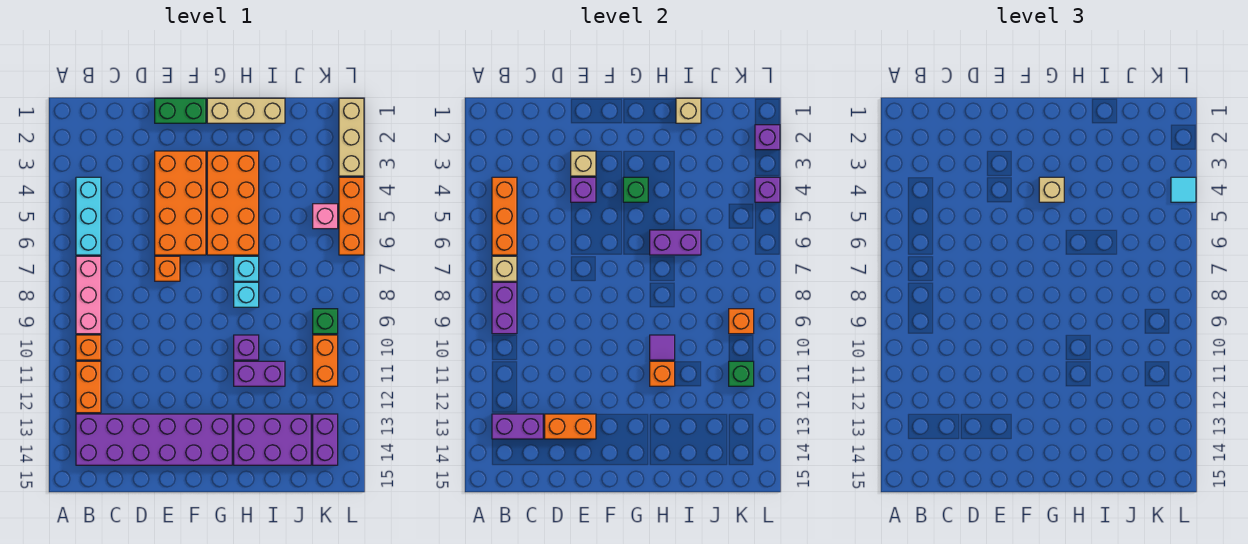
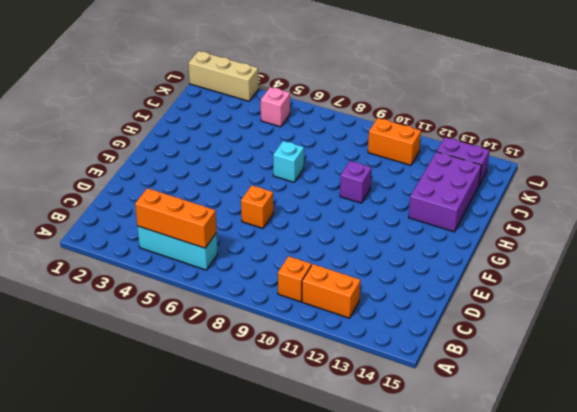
none -> pink brick B7:B9 level 1
none -> purple brick B13:G14 level 1
none -> green brick E1:F1 level 1
none -> orange brick E3:F6 level 1

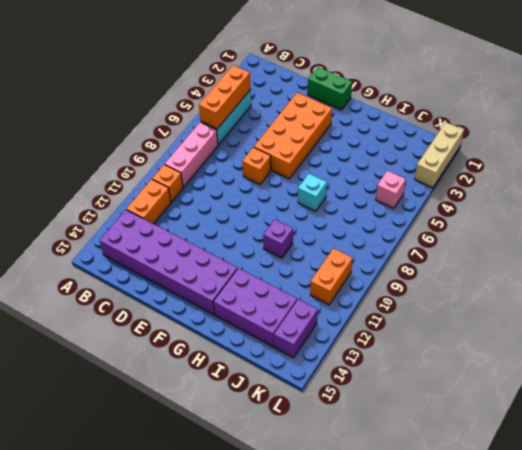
none -> tan brick G1:I1 level 1
none -> orange brick G3:H6 level 1
none -> cyan brick H8 level 1
none -> purple brick H11:I11 level 1

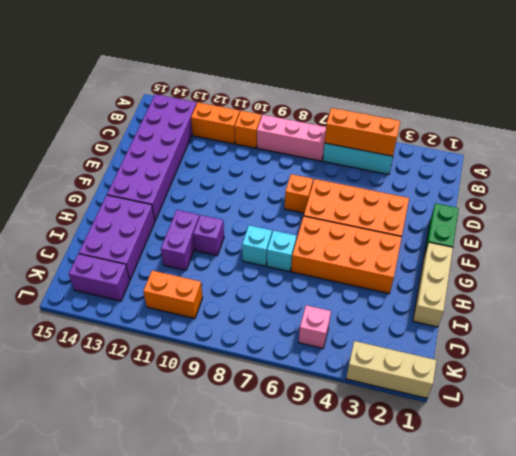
none -> green brick K9 level 1
none -> orange brick L4:L6 level 1
none -> tan brick B7 level 2
none -> purple brick B8:B9 level 2

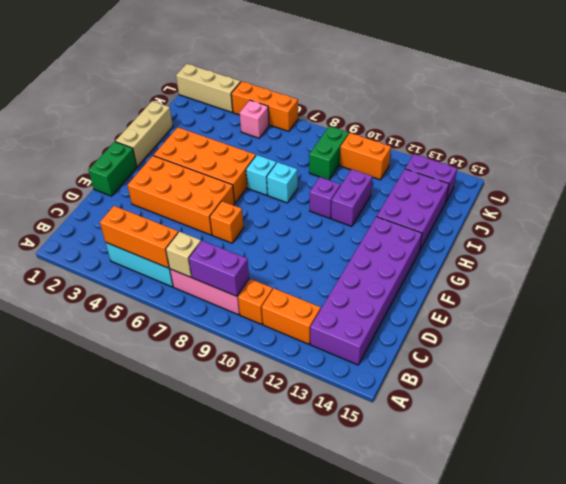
green brick J9:K9 level 1 -> green brick K9 level 1
none -> purple brick B13:C13 level 2
none -> orange brick D13:E13 level 2
none -> tan brick E3 level 2
none -> purple brick E4 level 2

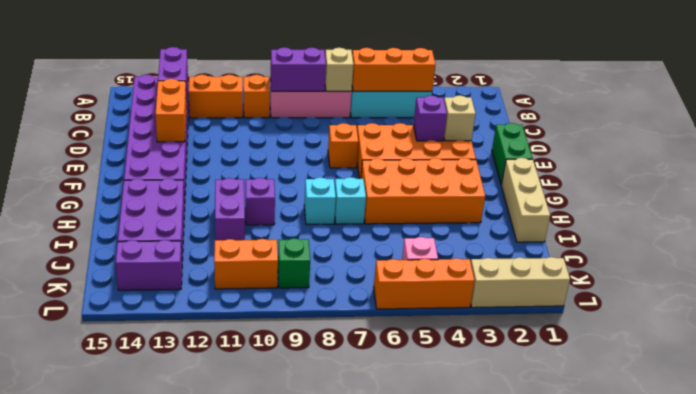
none -> green brick G4 level 2
none -> purple brick H6:I6 level 2
none -> purple tile H10 level 2
none -> orange brick H11 level 2

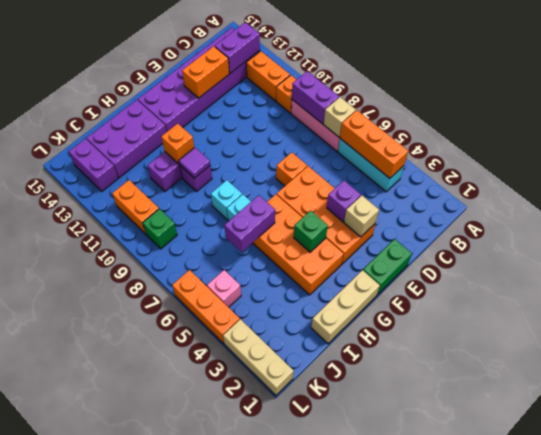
none -> tan brick I1 level 2
none -> orange brick K9 level 2
none -> green brick K11 level 2
none -> purple brick L2 level 2

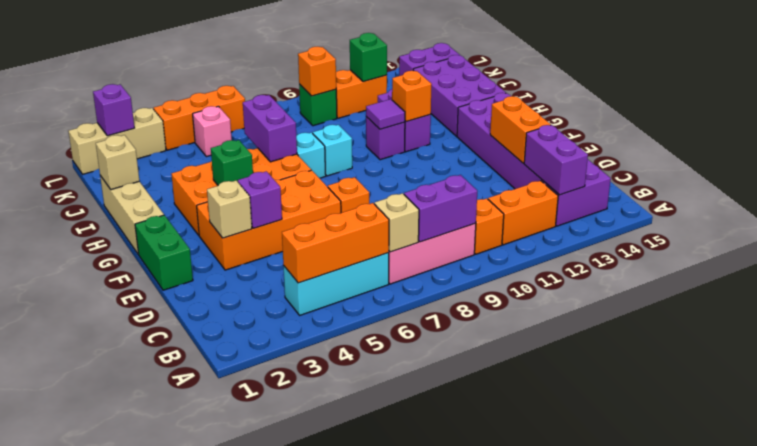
none -> purple brick L4 level 2
none -> tan brick G4 level 3
none -> cyan tile L4 level 3

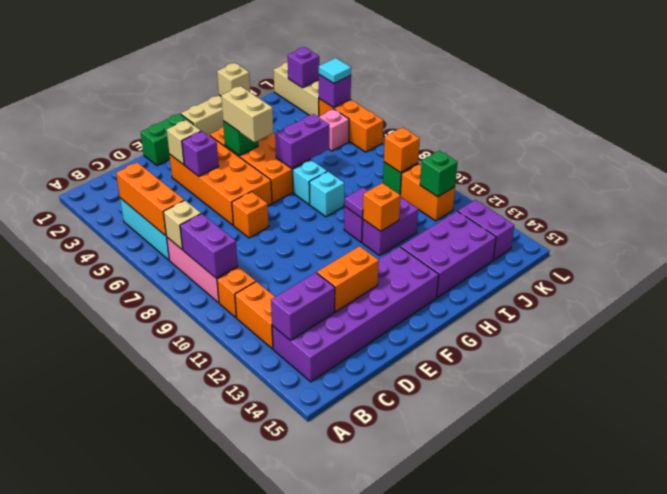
tan brick G4:G5 level 3 -> tan brick G4 level 3

